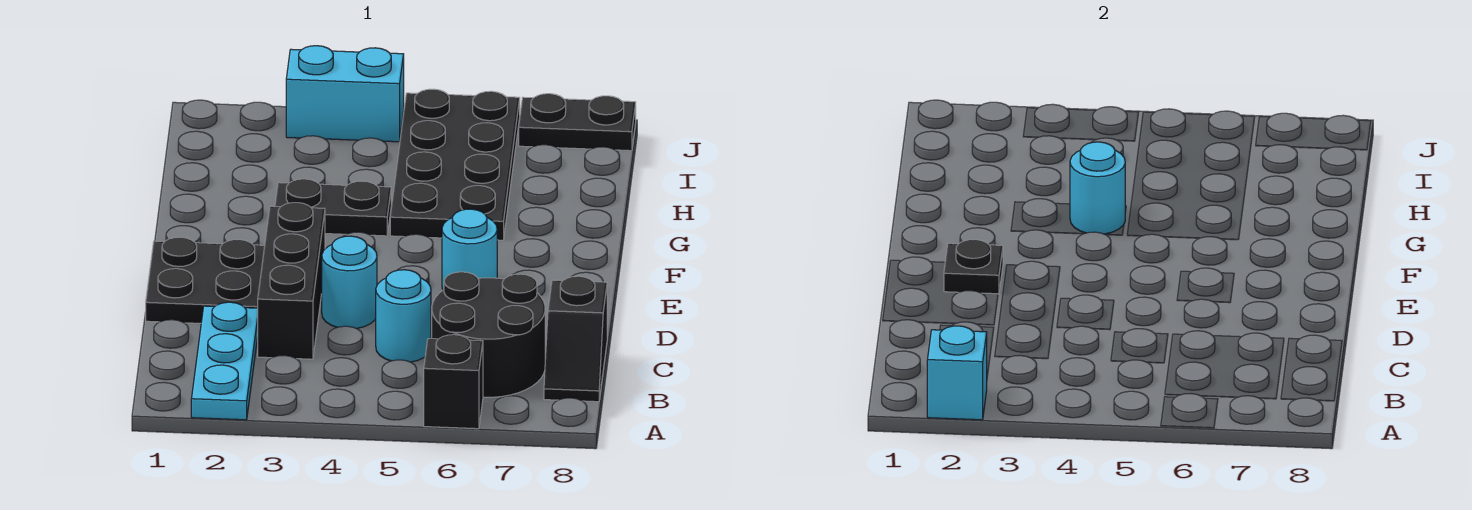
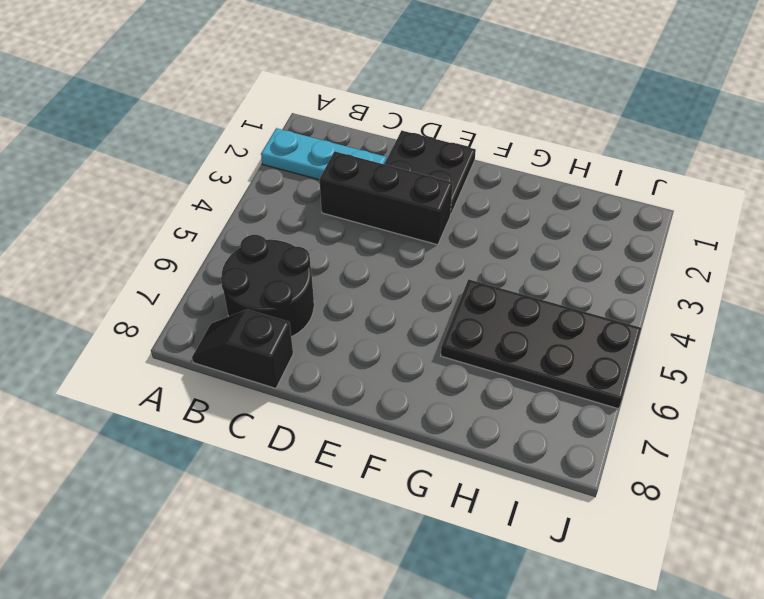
none -> black brick A6 level 1
none -> cyan round brick C5 level 1
none -> cyan round brick D4 level 1

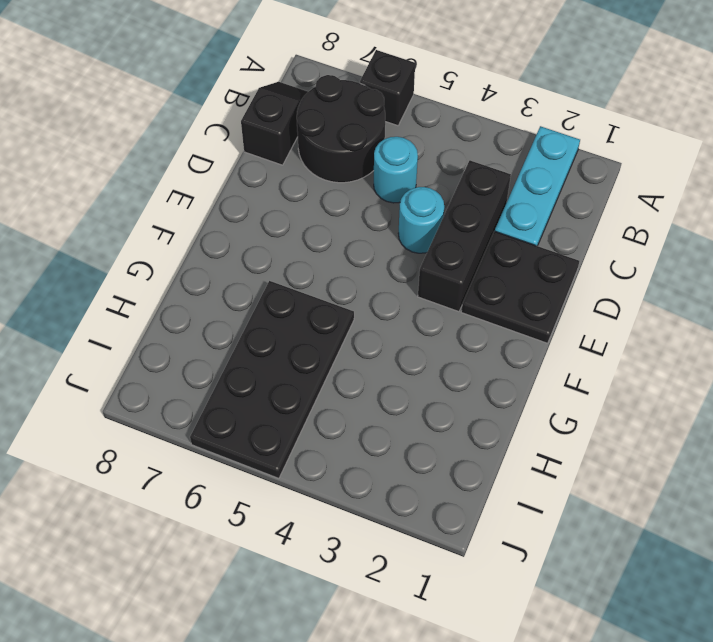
none -> cyan round brick E6 level 1
none -> black plate G3:G4 level 1
none -> cyan brick J3:J4 level 1

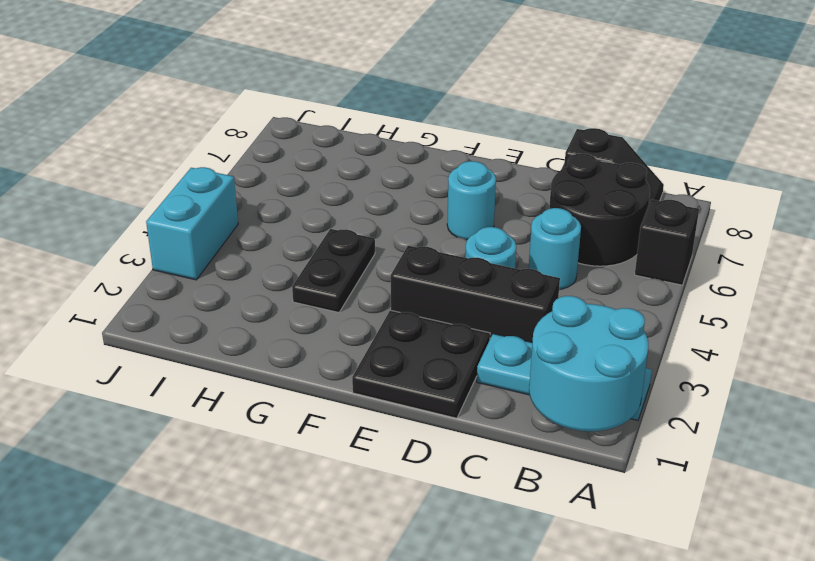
cyan round brick A1:B2 level 2 -> cyan brick A2 level 2
none -> black plate G5:J6 level 1
none -> black plate J7:J8 level 1
none -> black plate E2 level 2

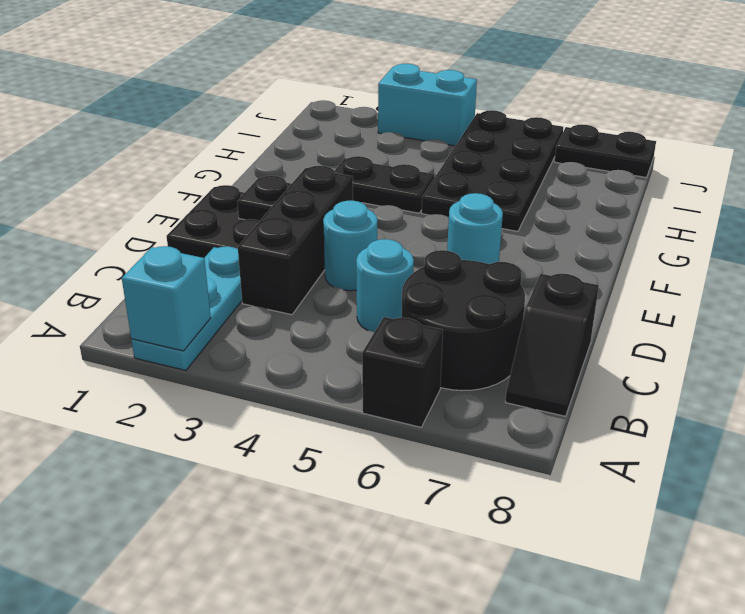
none -> cyan round brick G4 level 2

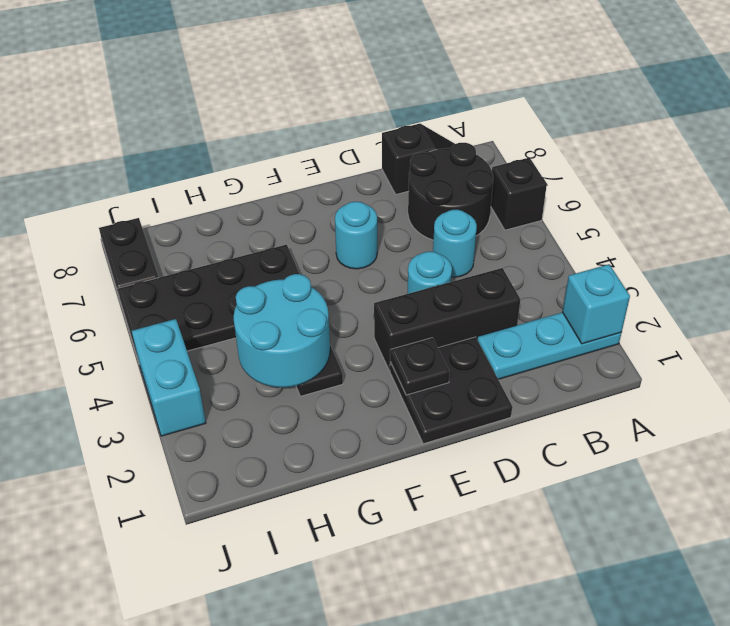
cyan round brick G3:H4 level 2 -> cyan round brick G4 level 2

